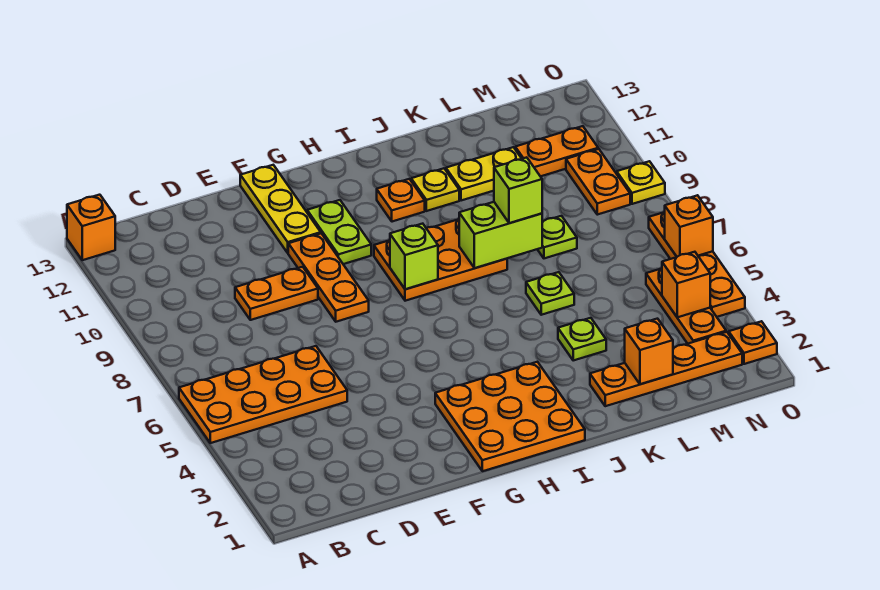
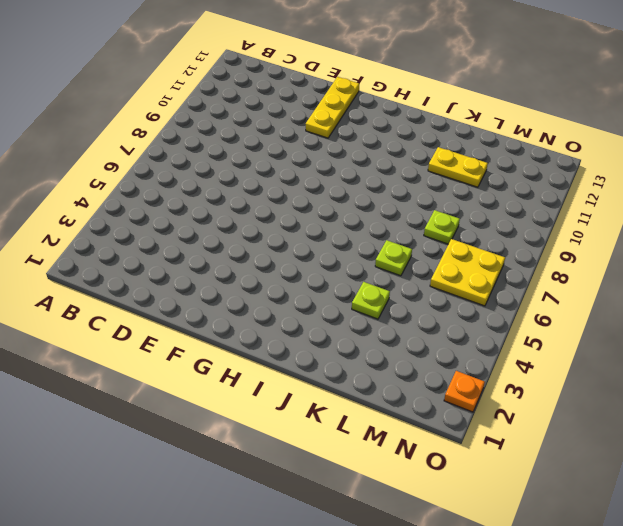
yellow plate M6:N7 level 1 -> none
none -> orange plate A5:D6 level 1
none -> orange brick A13 level 1
none -> orange plate D9:E9 level 1

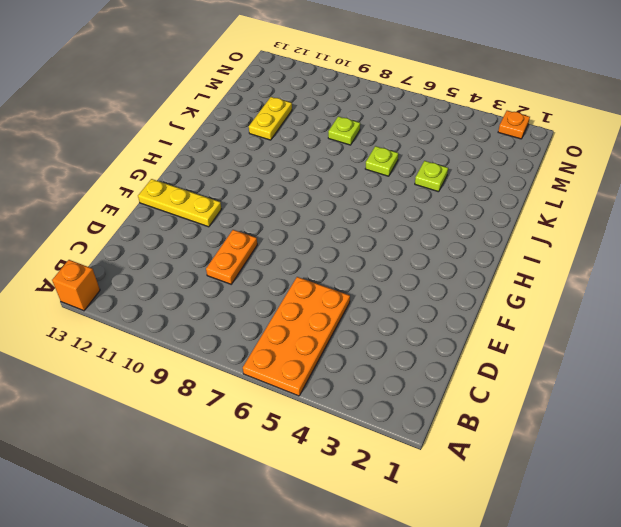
none -> orange plate F8:F10 level 1
none -> orange plate G1:I3 level 1
none -> lime plate G10:G11 level 1

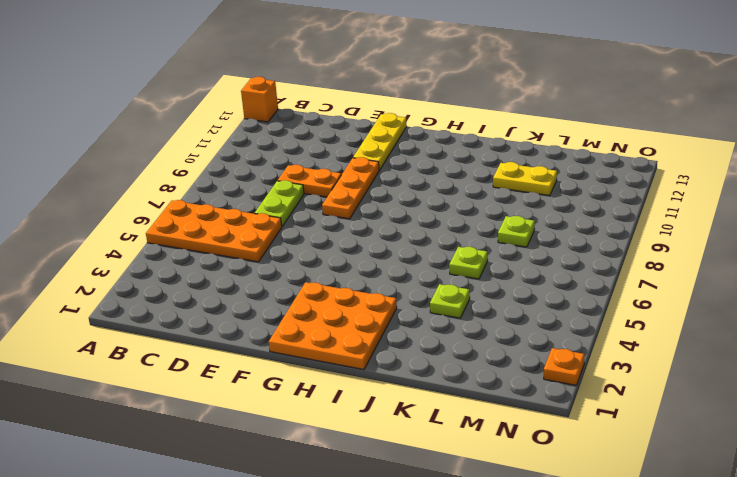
lime plate D7:D8 level 1 -> lime plate G10:G11 level 1
none -> orange plate H8:J9 level 1
none -> orange plate I11 level 1
none -> yellow plate J11 level 1

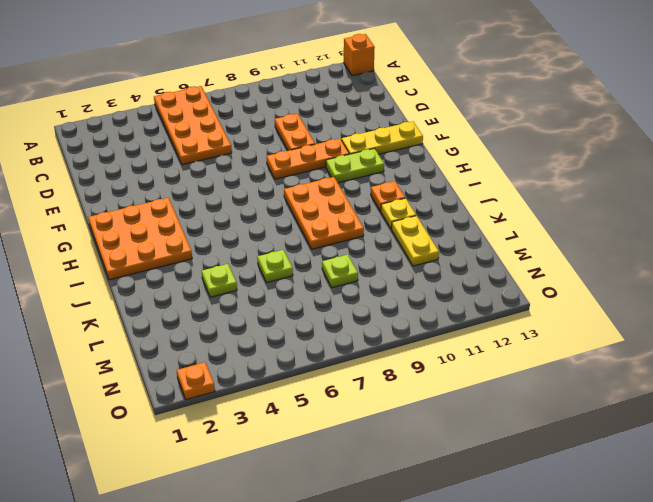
none -> orange plate K2:N2 level 1
none -> orange plate M11:N11 level 1
none -> orange plate N3:N5 level 1

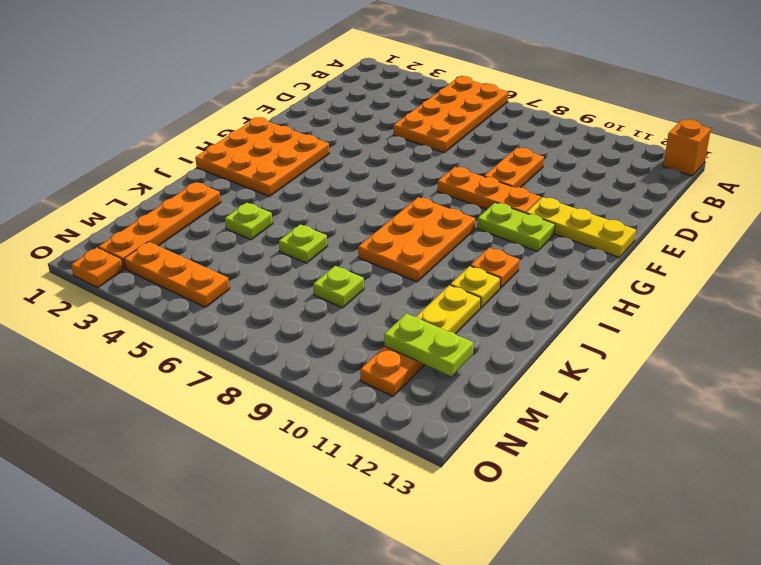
lime plate M11:M12 level 2 -> none
none -> orange plate N9:N10 level 1
none -> orange plate O4:O7 level 1
none -> yellow plate O9 level 1

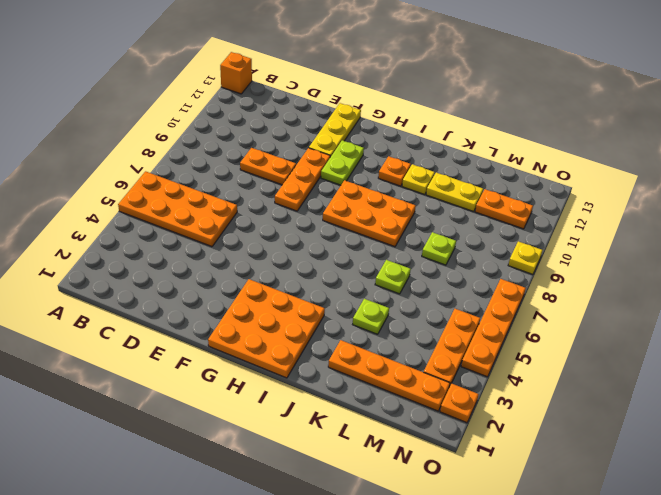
none -> orange plate N9:N10 level 1
none -> lime brick H8 level 2
none -> lime brick J8:K8 level 2

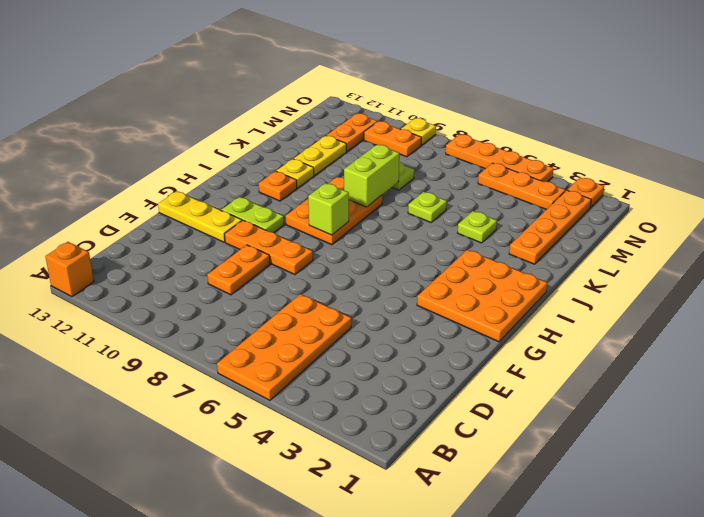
none -> orange brick L2 level 2
none -> orange brick N4 level 2
none -> orange brick O6 level 2

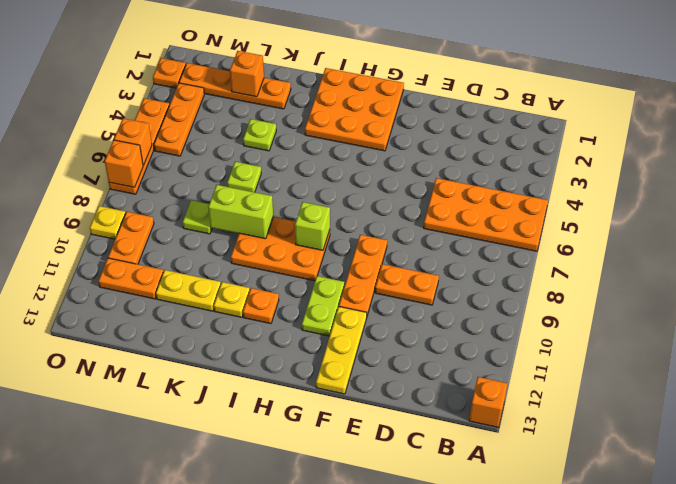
orange brick O7 level 2 -> orange brick N4 level 2
none -> lime brick K8 level 3

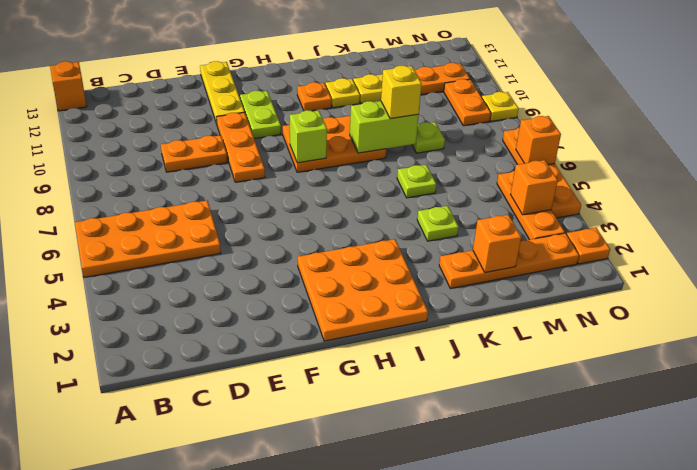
yellow brick K8 level 3 -> lime brick K8 level 3

